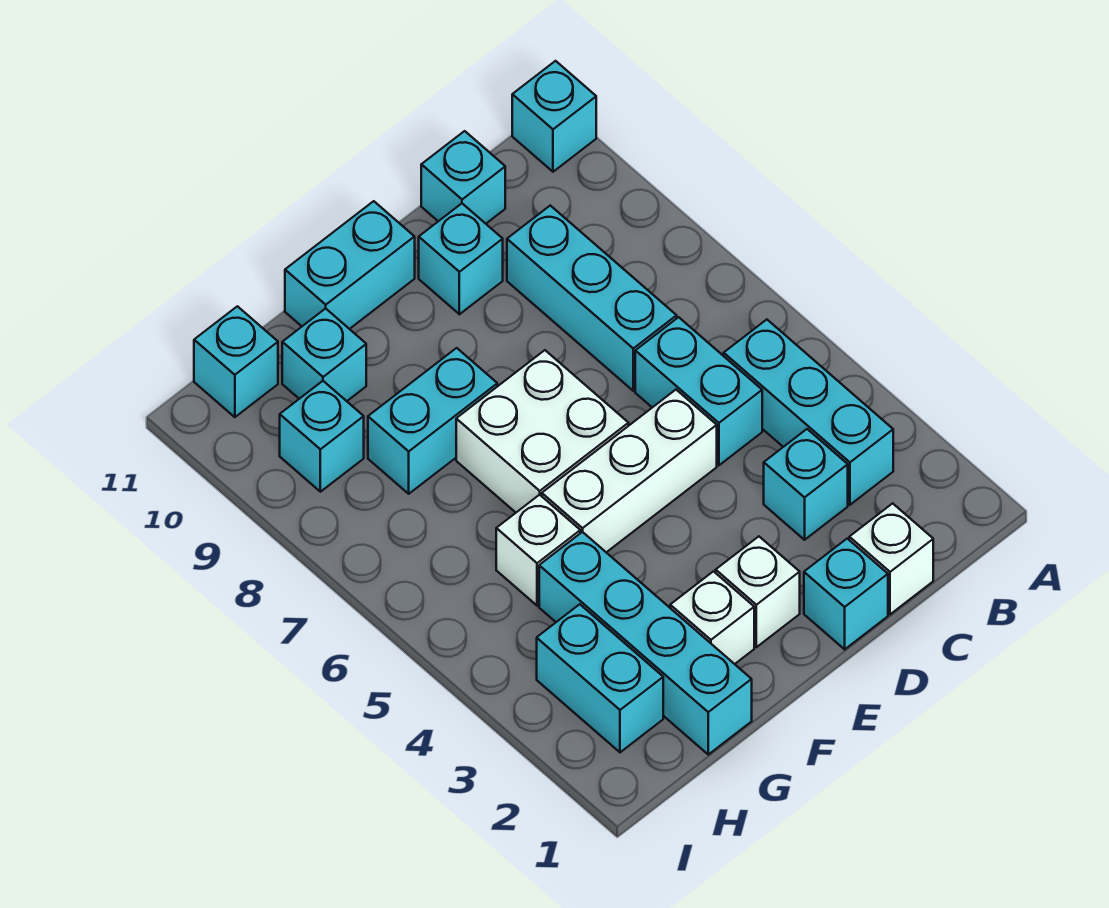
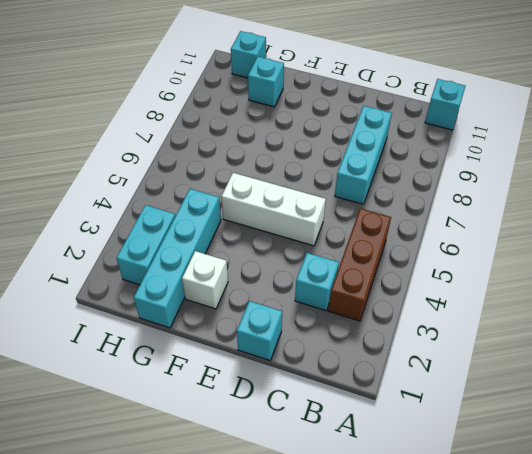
brown brick B3:B5 level 1 -> cyan brick B3:B5 level 1
none -> white brick C1 level 1
none -> cyan brick C5:C6 level 1
none -> cyan brick C11 level 1

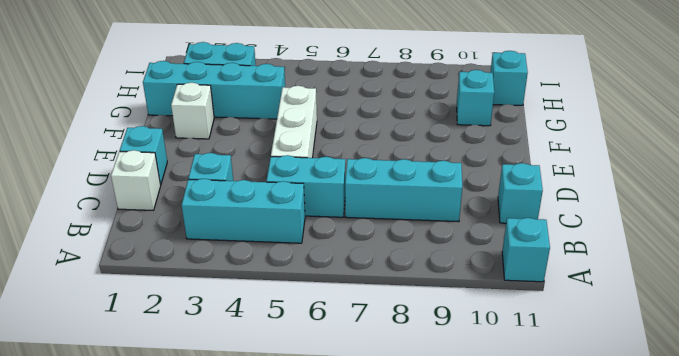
none -> cyan brick D10 level 1
none -> white brick E2 level 1
none -> white brick E6:F7 level 1

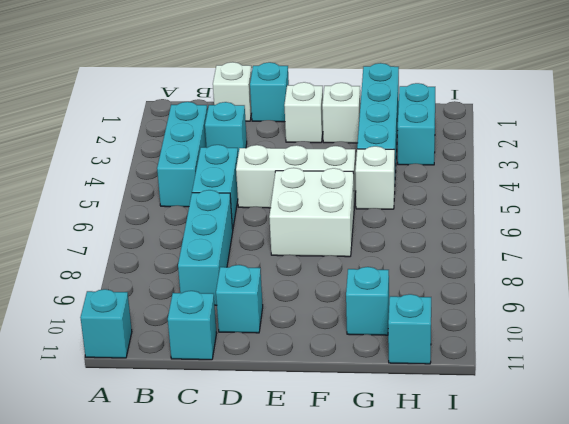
none -> cyan brick E11:F11 level 1
none -> cyan brick F8:G8 level 1
none -> cyan brick H9 level 1

